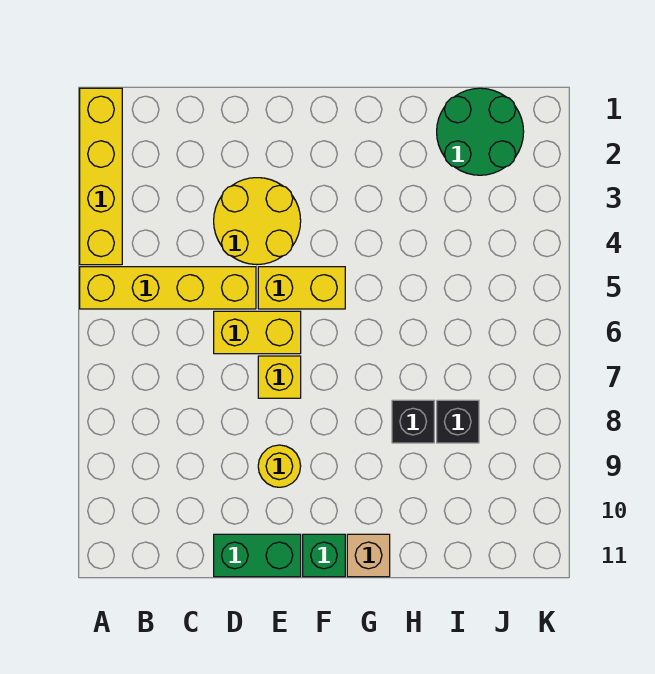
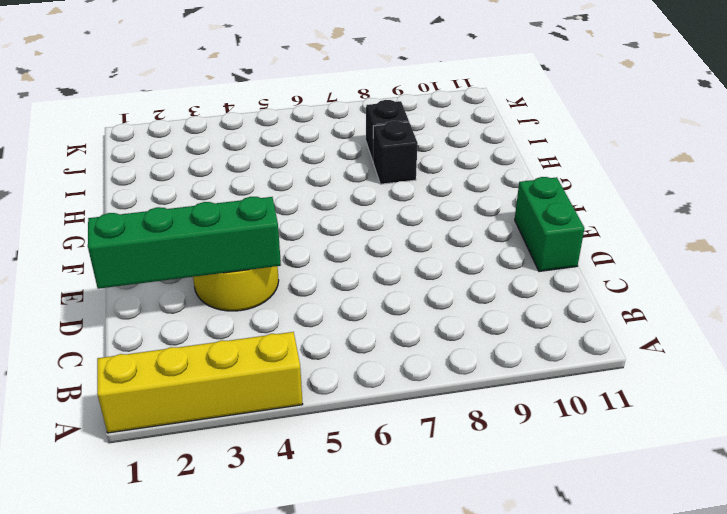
green brick D1:D4 level 2 -> none
none -> yellow brick A5:D5 level 1
none -> yellow brick D6:E6 level 1
none -> yellow brick E5:F5 level 1

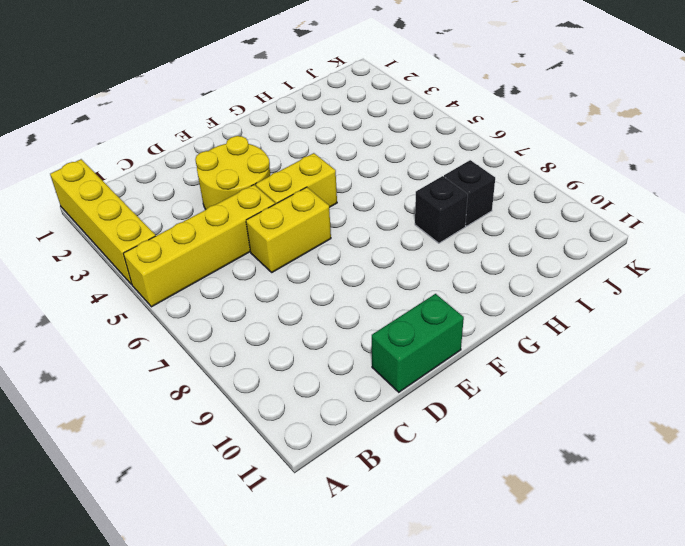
none -> yellow brick E7 level 1
none -> yellow round brick E9 level 1
none -> green brick F11 level 1

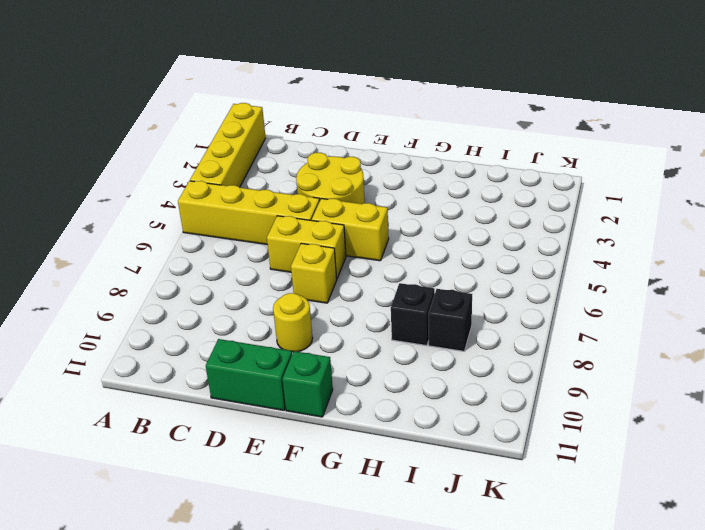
none -> tan brick G11 level 1
none -> green round brick I1:J2 level 1

